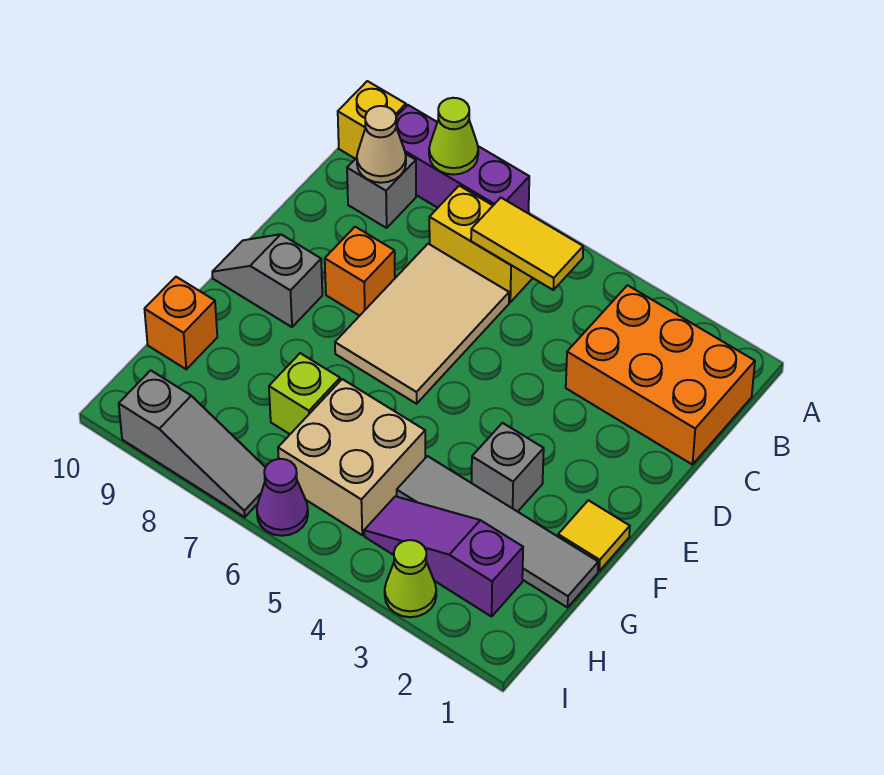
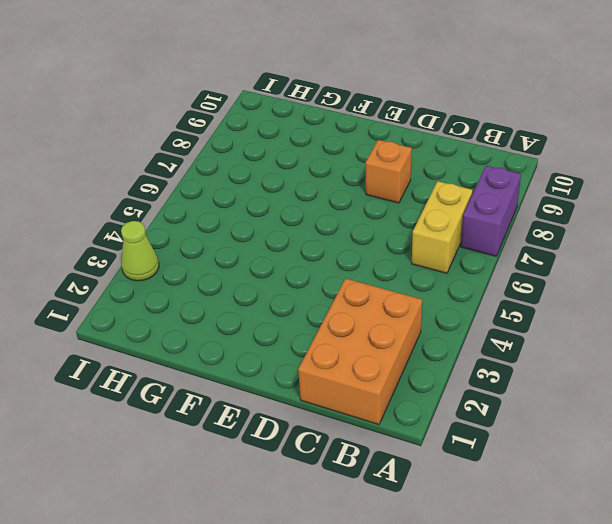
purple brick A7:A8 level 1 -> purple brick A7:A9 level 1
none -> yellow brick A10 level 1
none -> grey brick B9 level 1
none -> tan tile C6:E7 level 1

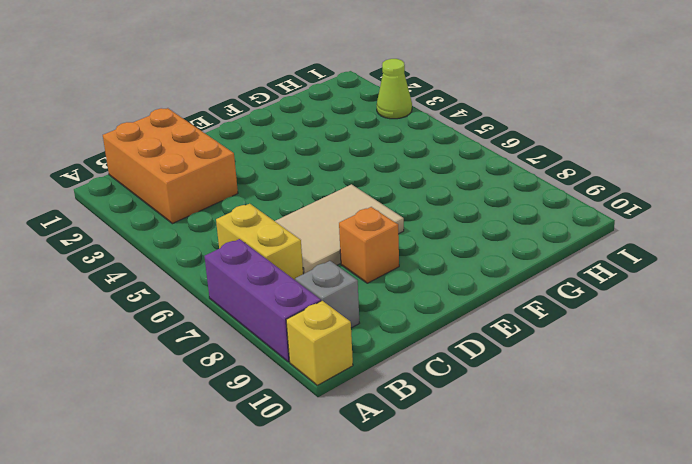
none -> grey slope E9:E10 level 1 top 9
none -> yellow tile F1 level 1
none -> grey brick F3 level 1

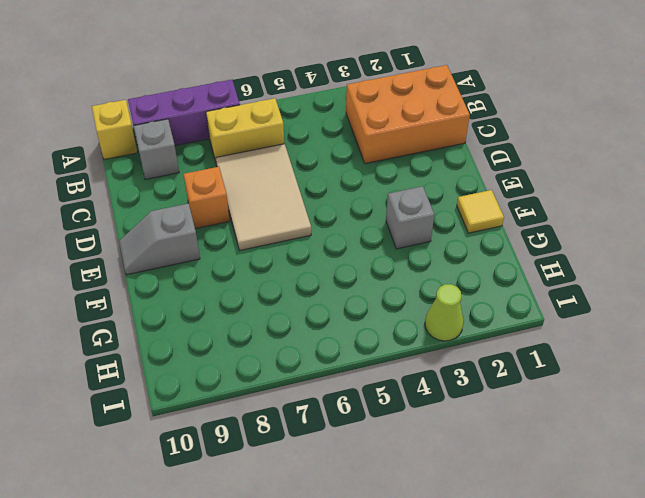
none -> grey tile G1:G4 level 1
none -> tan brick G5:H6 level 1
none -> lime brick G7 level 1

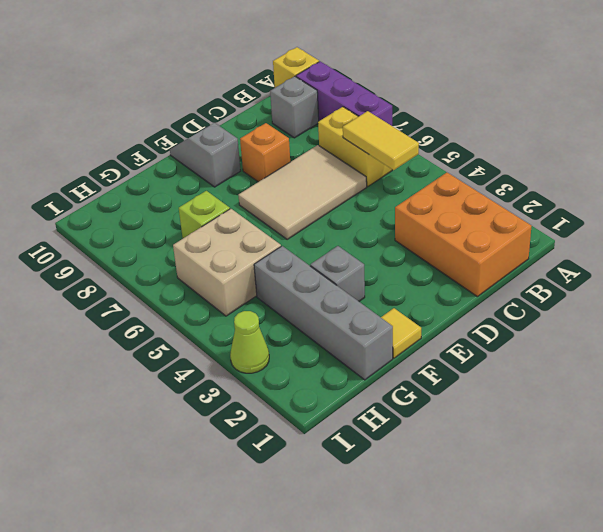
grey brick G1:G4 level 1 -> grey tile G1:G4 level 1
none -> orange brick G10 level 1
none -> purple slope H2:H4 level 1 top 2
none -> purple cone I6 level 1

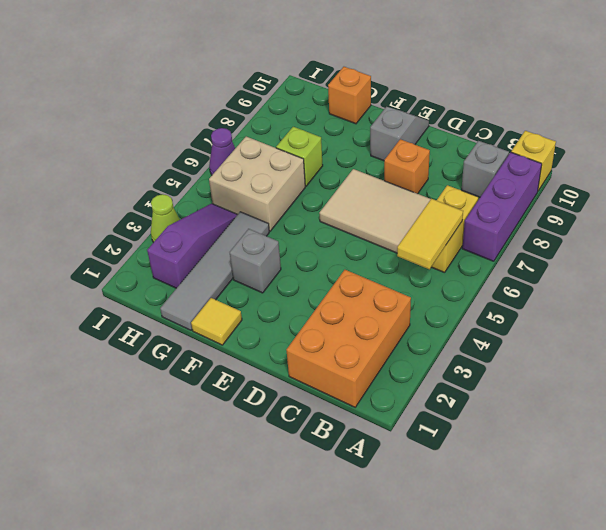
none -> grey slope I7:I9 level 1 top 9
none -> lime cone A8 level 2
none -> tan cone B9 level 2

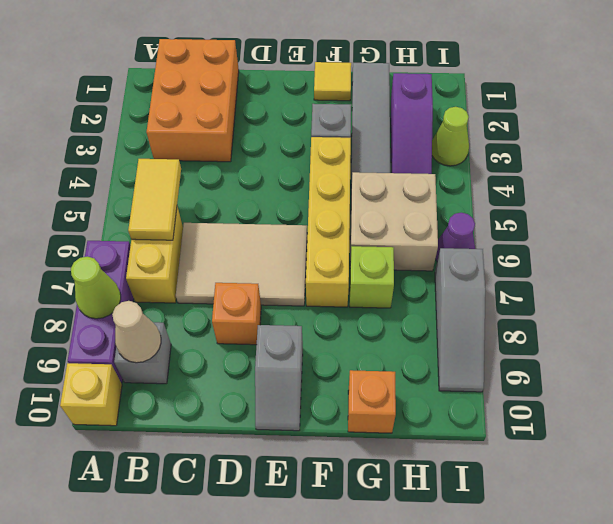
yellow brick F4:F7 level 1 -> none
grey slope I7:I9 level 1 top 7 -> grey slope I7:I9 level 1 top 9

